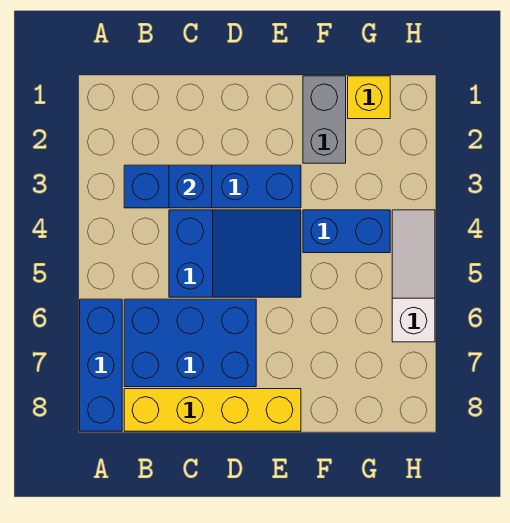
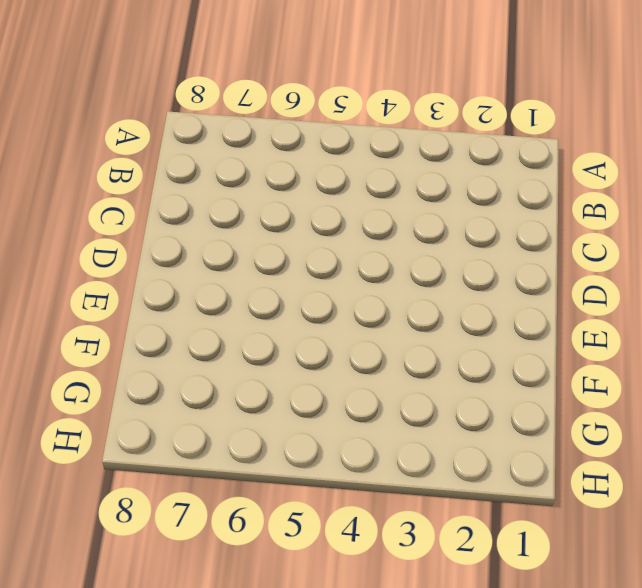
none -> blue brick A6:A8 level 1
none -> blue brick B3:E3 level 1

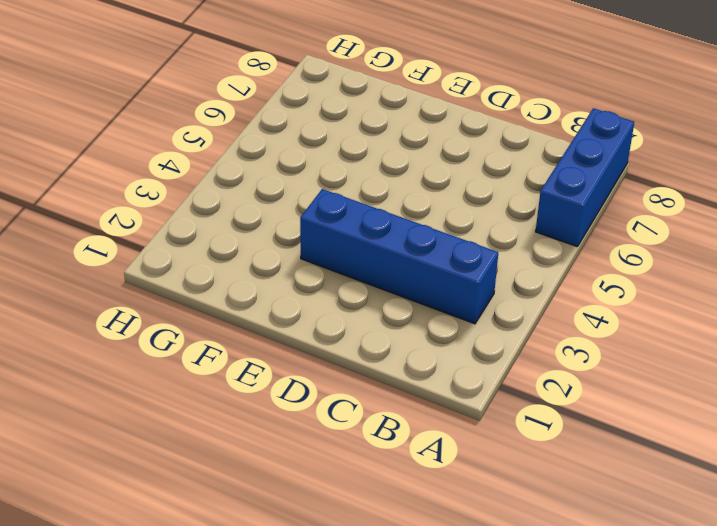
none -> blue brick B6:D7 level 1
none -> yellow brick B8:E8 level 1

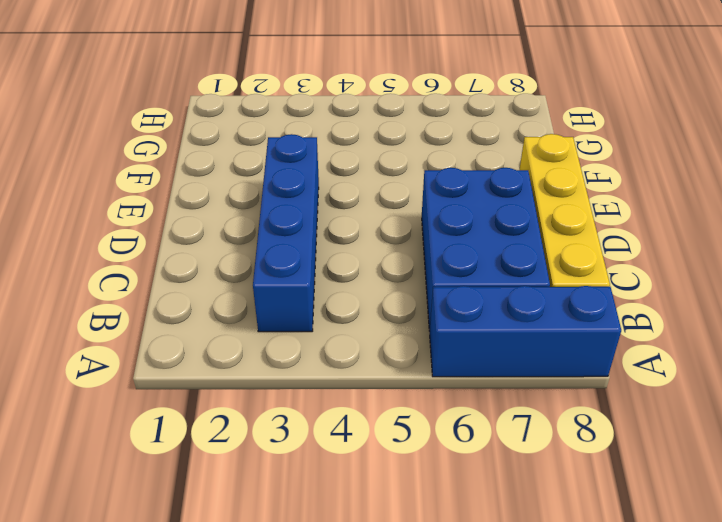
none -> blue slope C4:E5 level 1 top C
none -> grey brick F1:F2 level 1

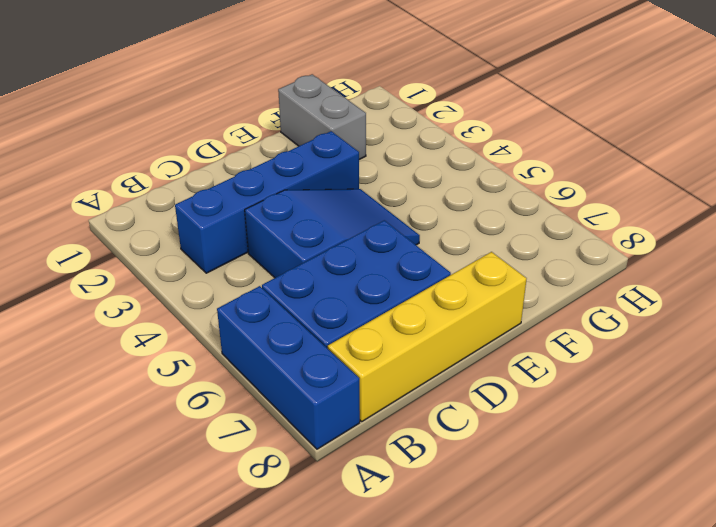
none -> blue brick F4:G4 level 1
none -> yellow brick G1 level 1

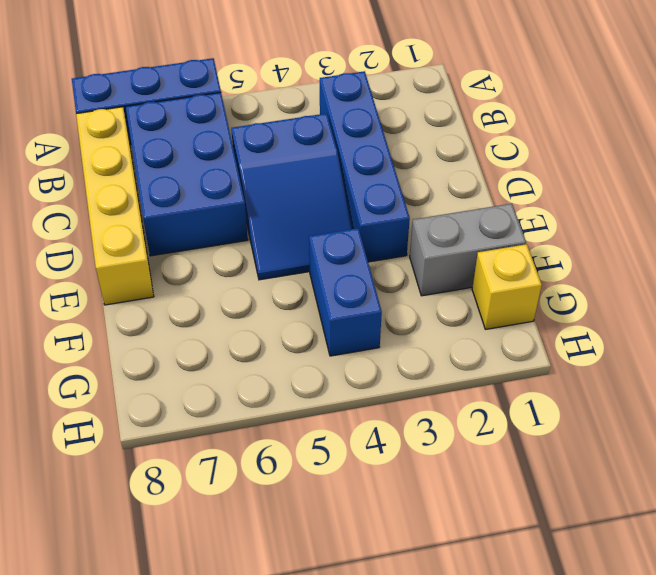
none -> white slope H4:H6 level 1 top 6
none -> blue brick C3 level 2

